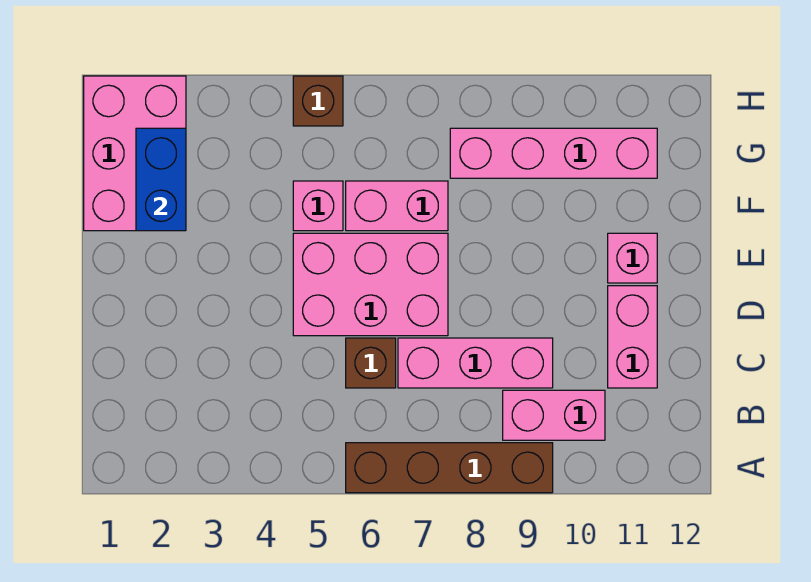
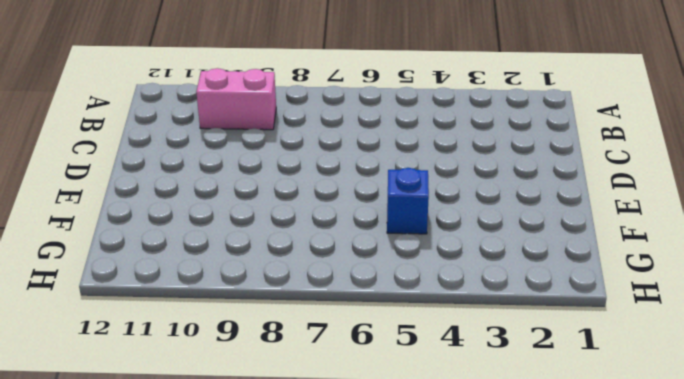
blue brick F5 level 1 -> pink brick F5 level 1
none -> brown brick A6:A9 level 1
none -> brown brick C6 level 1
none -> pink brick C7:C9 level 1

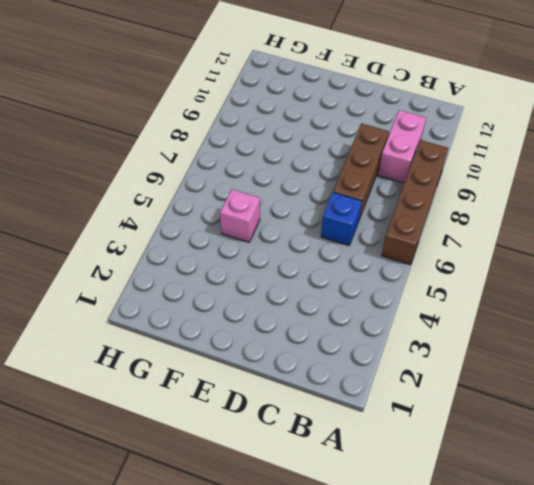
blue brick C6 level 1 -> brown brick C6 level 1
brown brick C7:C9 level 1 -> pink brick C7:C9 level 1
none -> pink brick C11:D11 level 1
none -> pink brick D5:E7 level 1
none -> pink brick E11 level 1

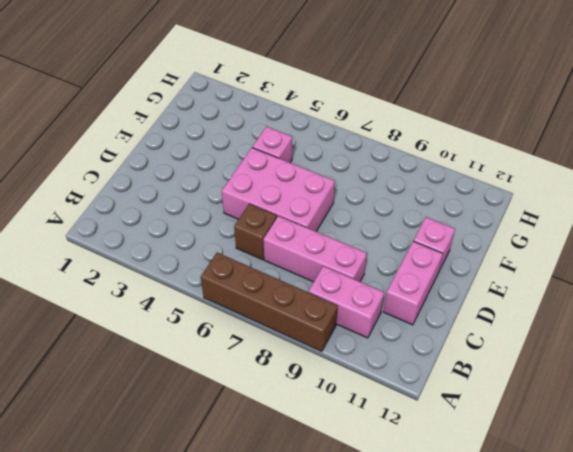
none -> pink brick F1:H2 level 1
none -> pink brick F6:F7 level 1
none -> pink brick G8:G11 level 1

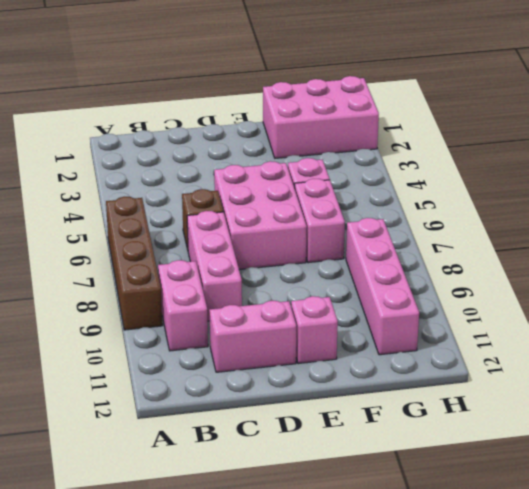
none -> brown brick H5 level 1
none -> blue brick F2:G2 level 2

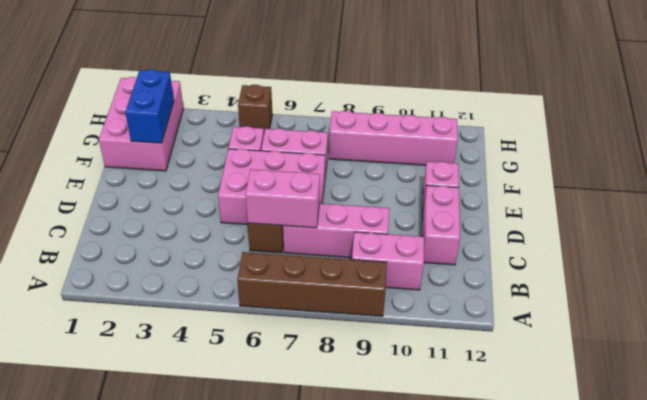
pink brick C6:C7 level 2 -> none

